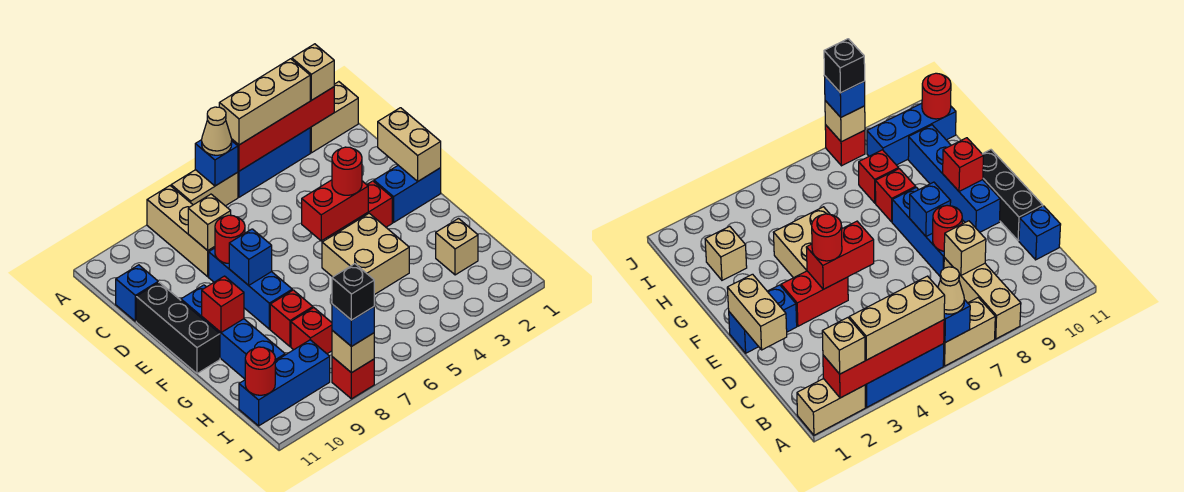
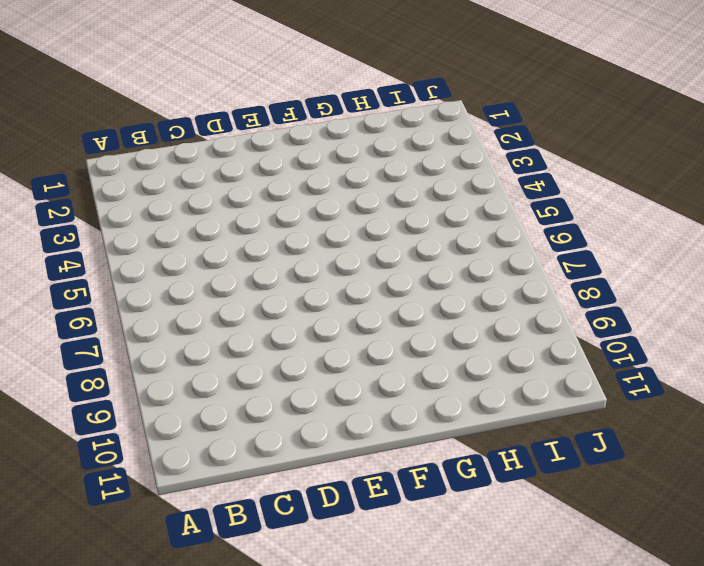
none -> tan brick A1:A2 level 1
none -> blue brick A3:A5 level 1
none -> tan brick A6:A7 level 1
none -> tan brick A8:C8 level 1

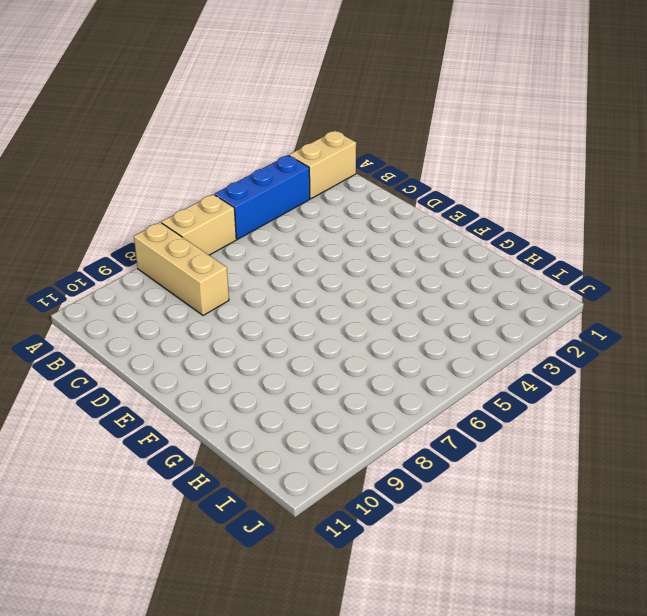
none -> blue brick C11 level 1
none -> blue brick D8:F8 level 1
none -> black brick D11:F11 level 1
none -> blue brick E1:E2 level 1

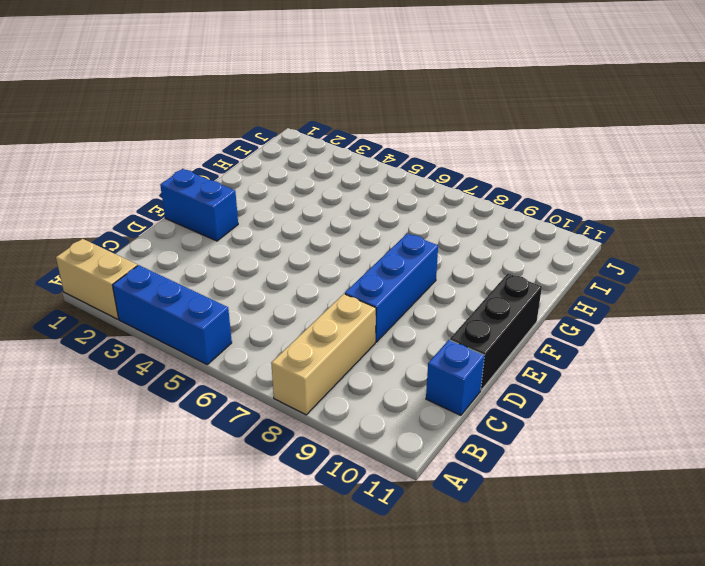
none -> tan brick A6:A7 level 1
none -> red brick E3:E4 level 1
none -> blue brick E10:H10 level 1
none -> tan brick F4:G5 level 1

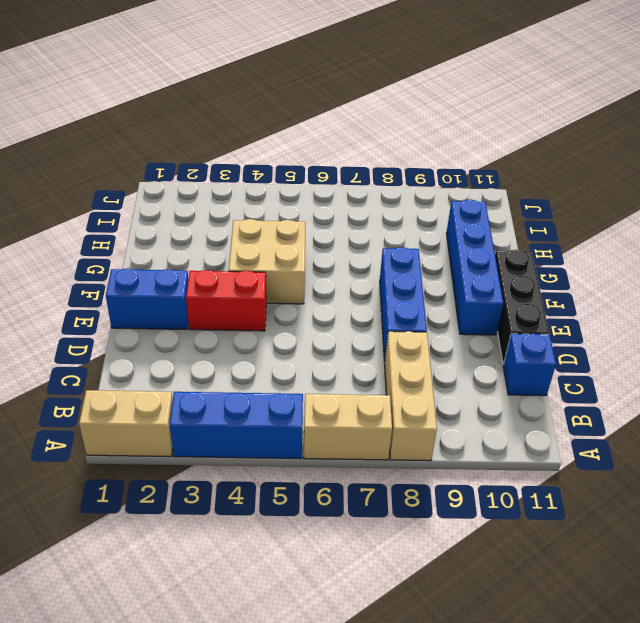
none -> red brick G8 level 1
none -> tan brick H2 level 1
none -> red brick H8 level 1
none -> blue brick I9:I11 level 1

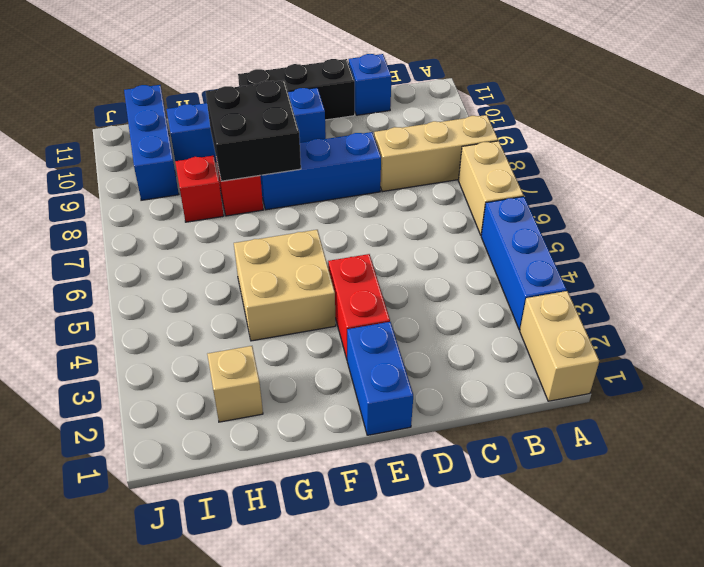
black brick F8:G9 level 2 -> none
none -> red brick J8 level 1
none -> red brick A2:A5 level 2
none -> blue brick A6 level 2
none -> tan brick C8 level 2

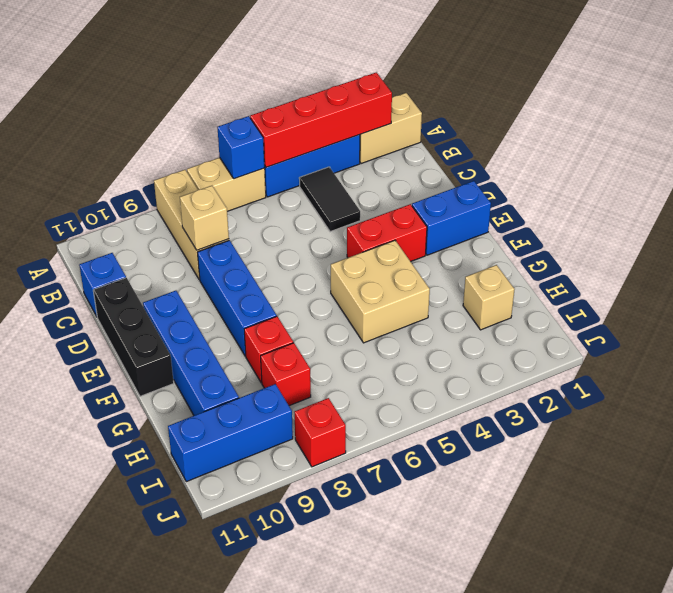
black tile B4:C4 level 1 -> none
none -> tan brick D1:E1 level 2
none -> red round brick D8 level 2
none -> red brick E4:E5 level 2
none -> blue brick E8 level 2

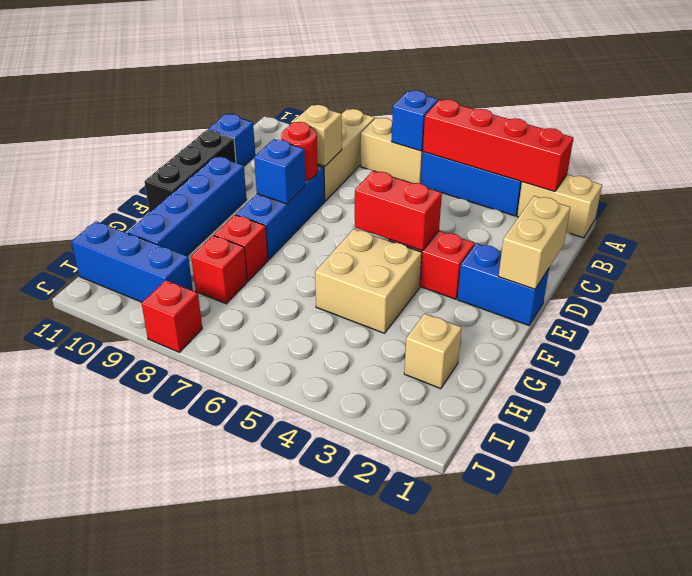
none -> red brick F10 level 2
none -> red round brick I11 level 2
none -> tan brick J8 level 2
none -> tan brick A2 level 3

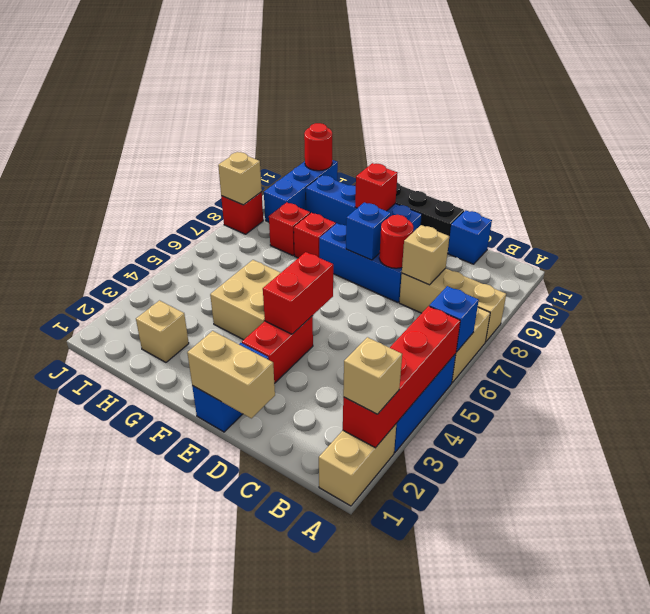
none -> tan brick A3:A5 level 3
none -> tan cone A6 level 3
none -> red round brick E4 level 3
none -> blue brick J8 level 3

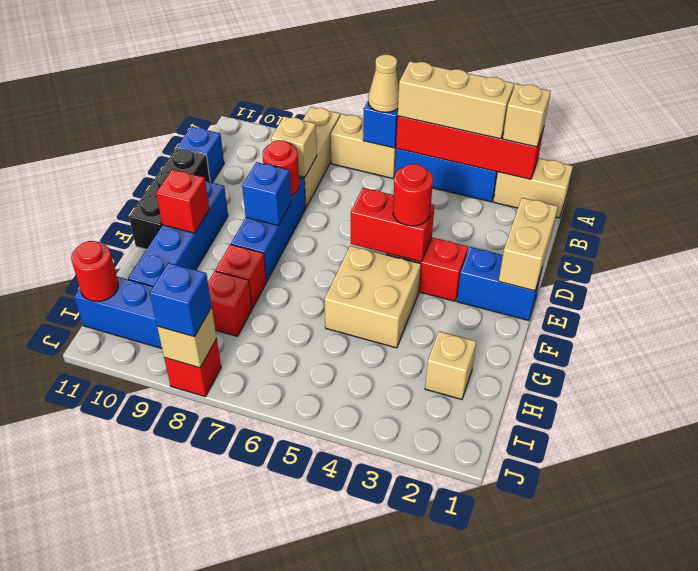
none -> black brick J8 level 4

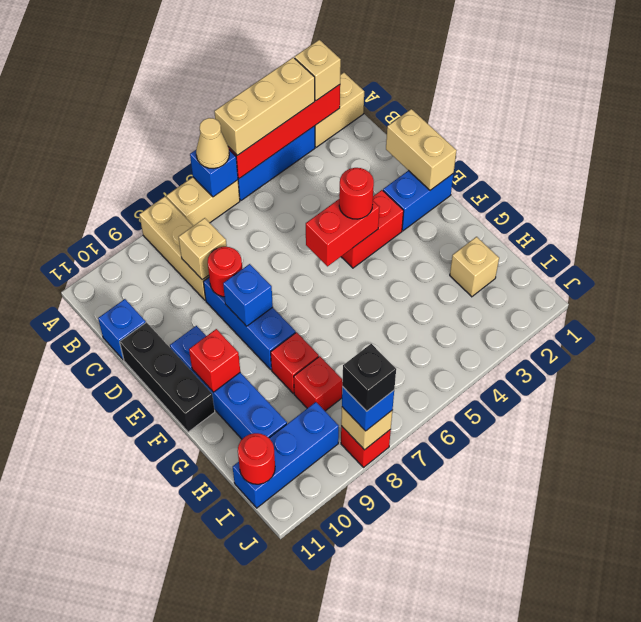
none -> tan brick F4:G5 level 1

